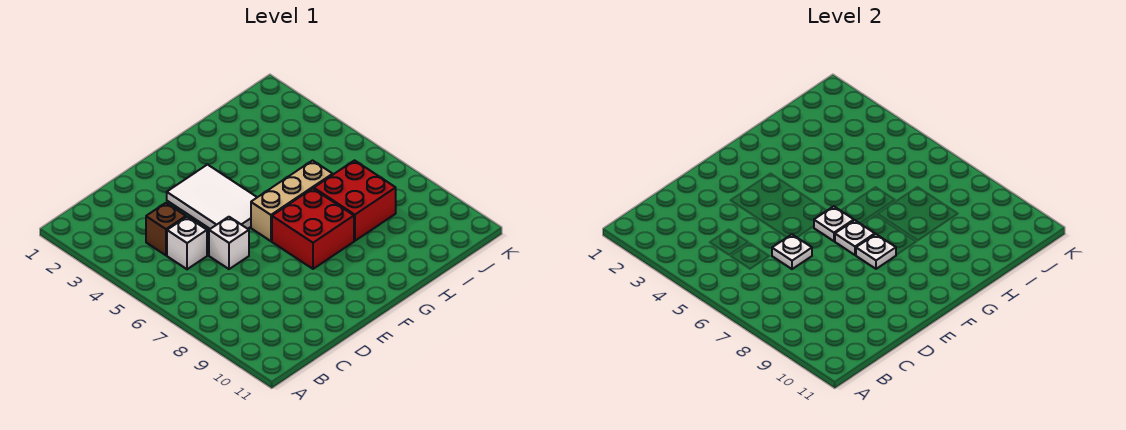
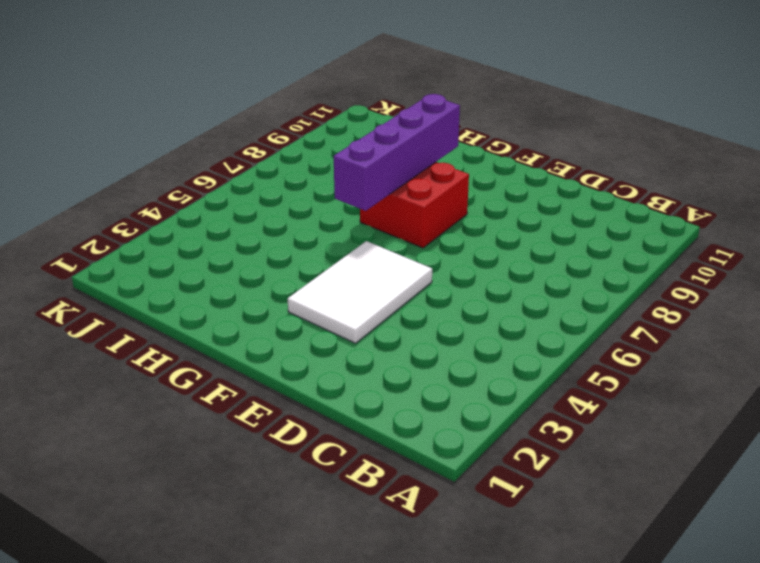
purple brick G6:G9 level 2 -> none
none -> brown brick C4 level 1
none -> white brick C5 level 1

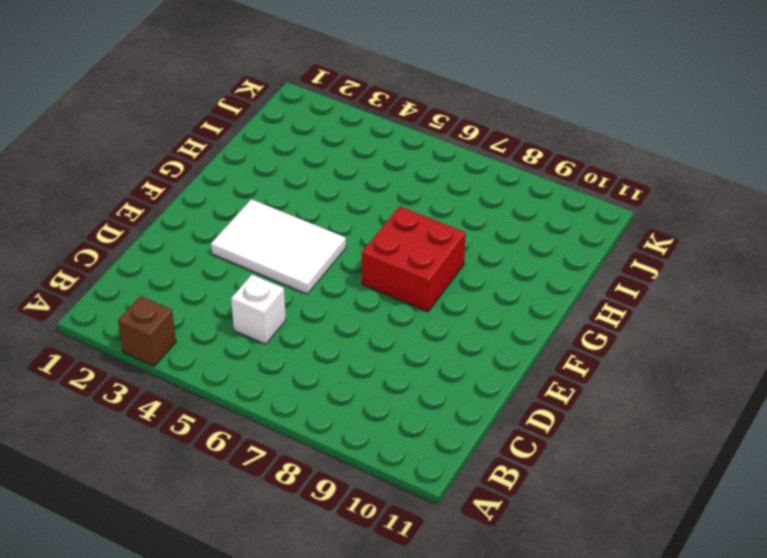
brown brick A3 level 1 -> brown brick C4 level 1
none -> white brick D6 level 1
none -> tan brick F6:H6 level 1

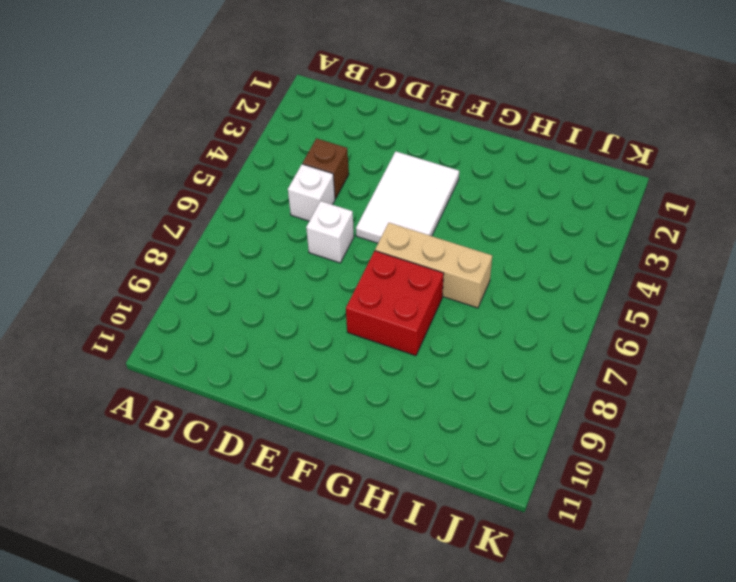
none -> red brick H7:I8 level 1
none -> white plate D6 level 2

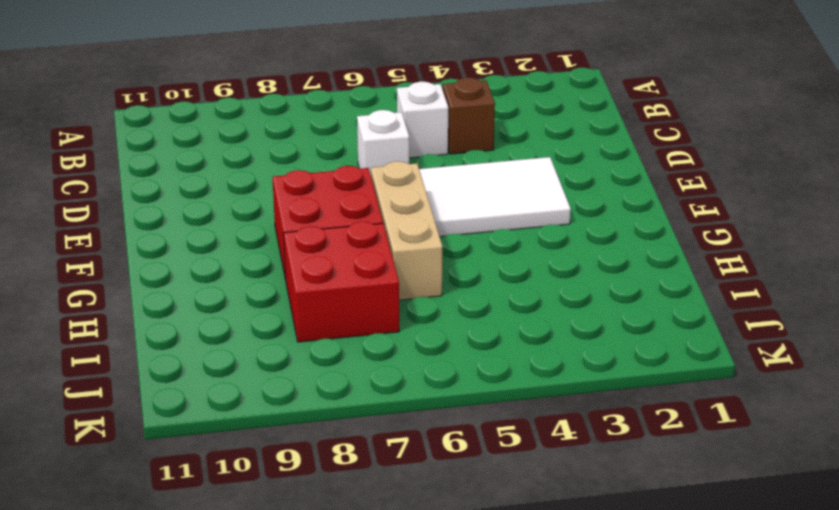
none -> white plate D6 level 2
none -> white plate F6 level 2

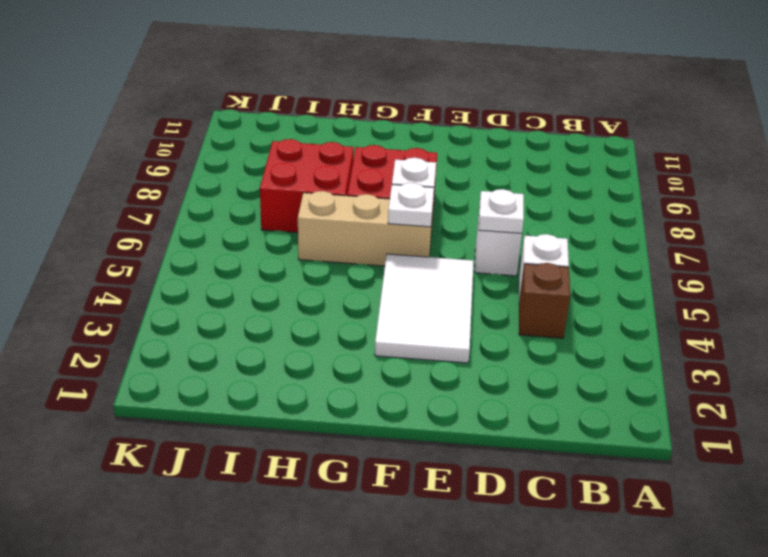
none -> white plate F8 level 2

